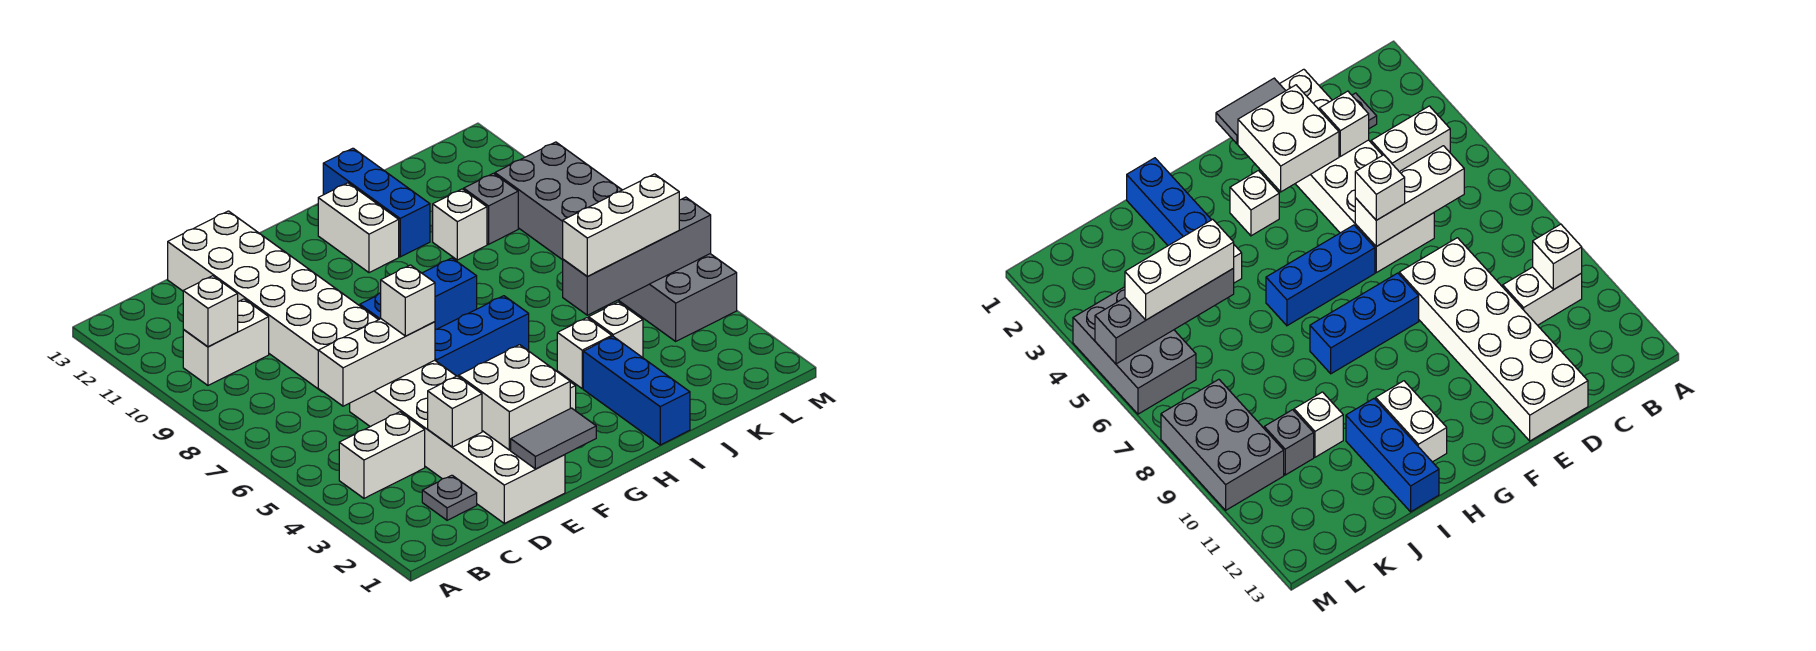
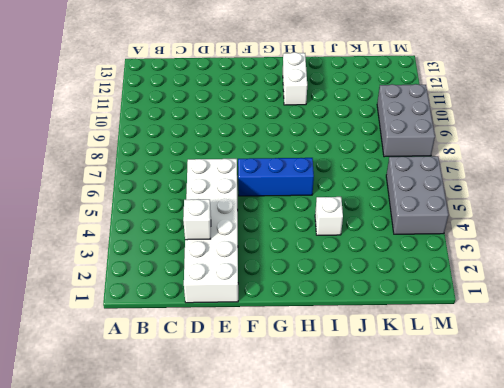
none -> white brick B4:C4 level 1
none -> white brick B10:C10 level 1
none -> grey plate C2 level 1

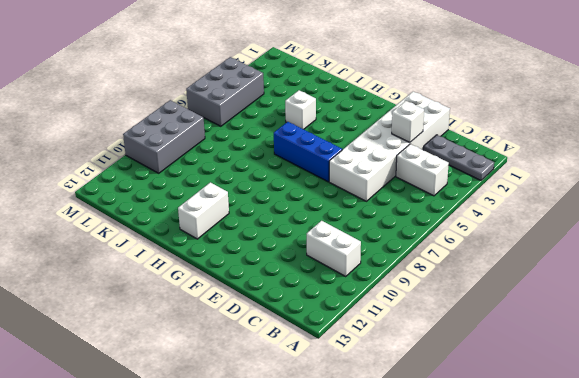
grey plate A2:C2 level 1 -> grey plate C2 level 1
none -> white brick D8:E13 level 1
none -> blue brick F8:H8 level 1
none -> white brick G3 level 1

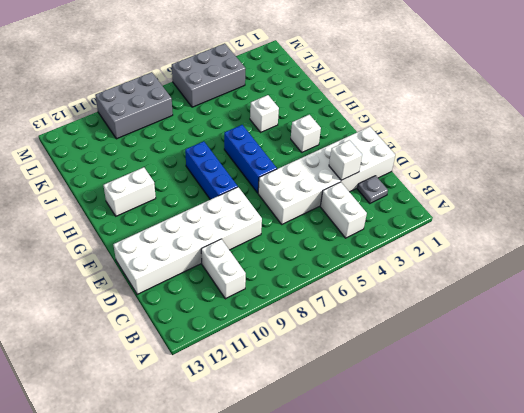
none -> blue brick I1:I3 level 1
none -> blue brick I11:I13 level 1
none -> white brick J4 level 1

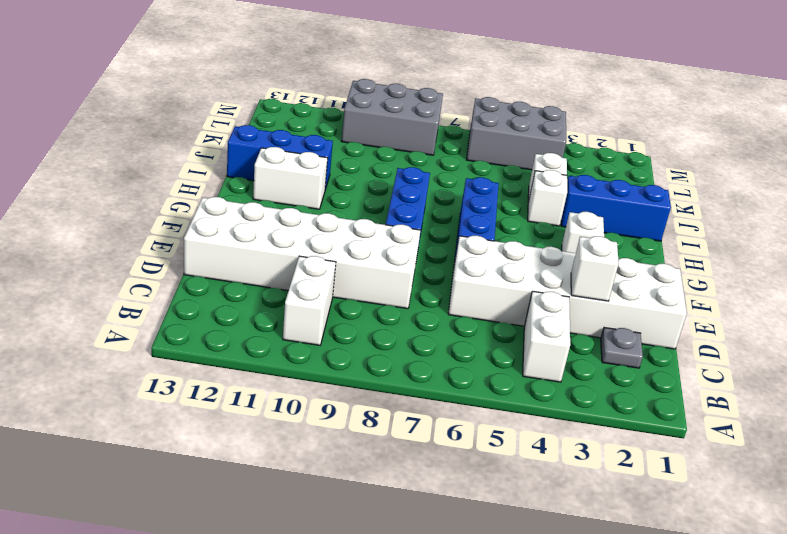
none -> white brick J10 level 1
none -> grey brick K10 level 1
none -> white brick B10 level 2

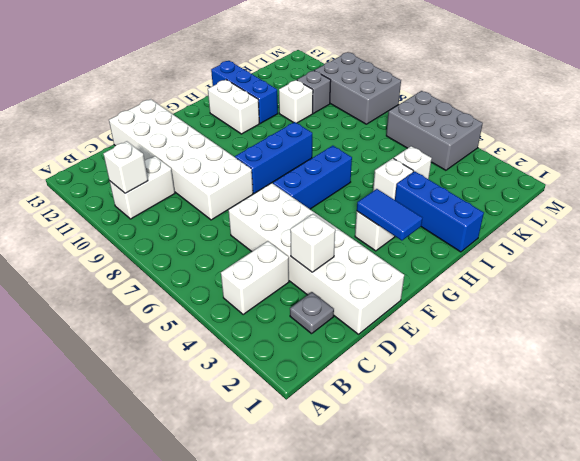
blue tile G2:G3 level 2 -> none
none -> white brick C6:E6 level 2
none -> grey tile E1:F1 level 2
none -> white brick E2:F3 level 2

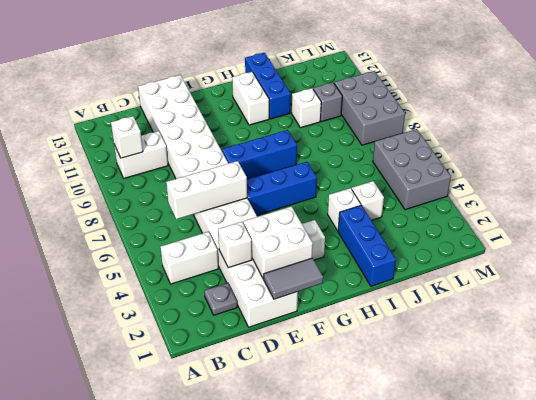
none -> grey brick J5:M5 level 2
none -> white brick E6 level 3
none -> white brick J5:L5 level 3

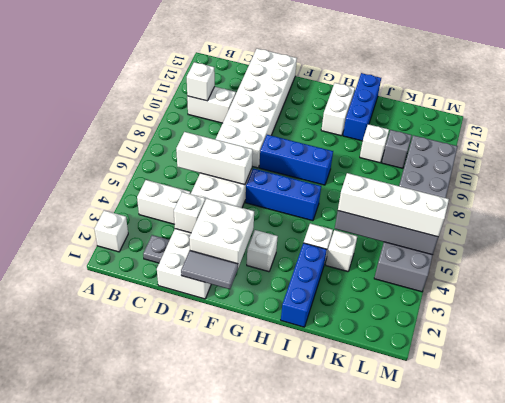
white brick A2 level 1 -> white brick E6 level 3
white brick J5:M5 level 3 -> white brick J5:L5 level 3

